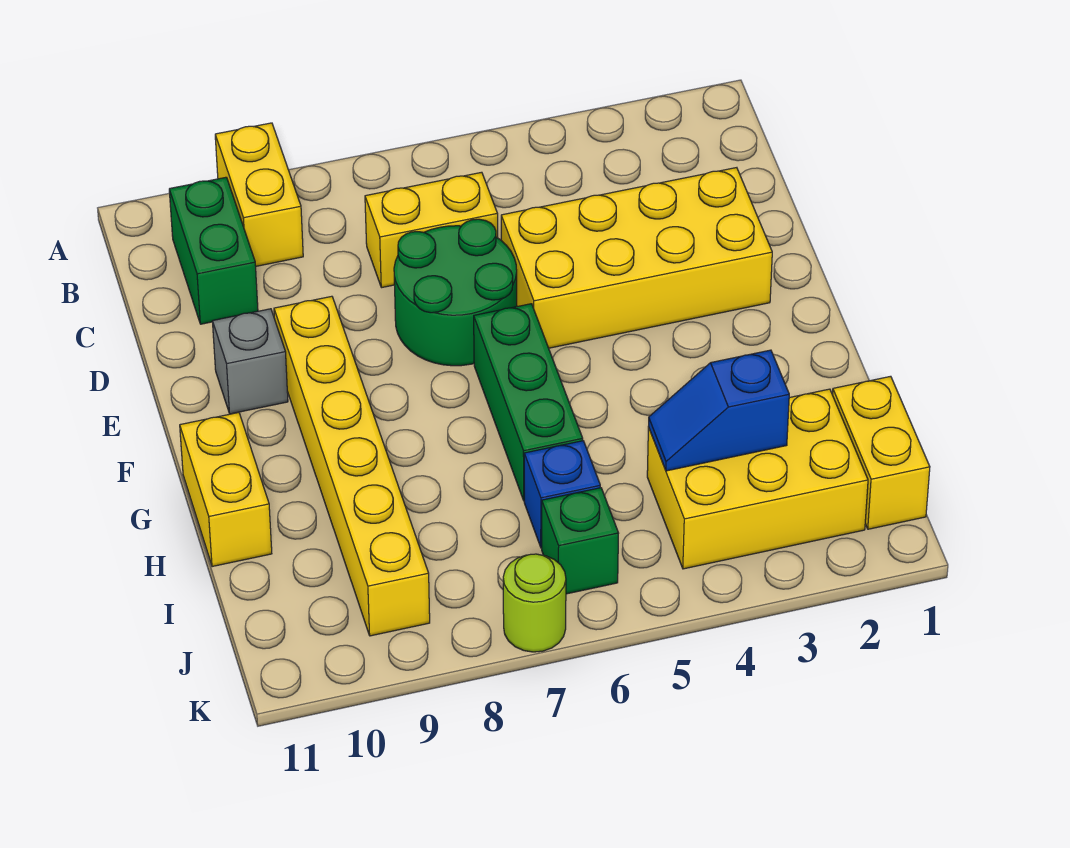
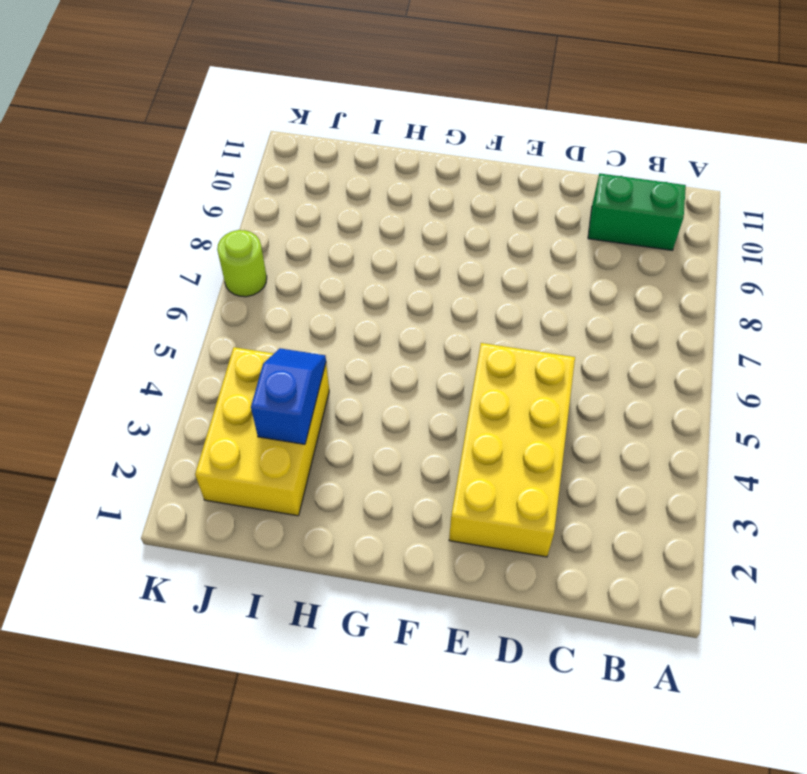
none -> yellow brick A9:B9 level 1
none -> yellow brick C6:C7 level 1
none -> green round brick D6:E7 level 1

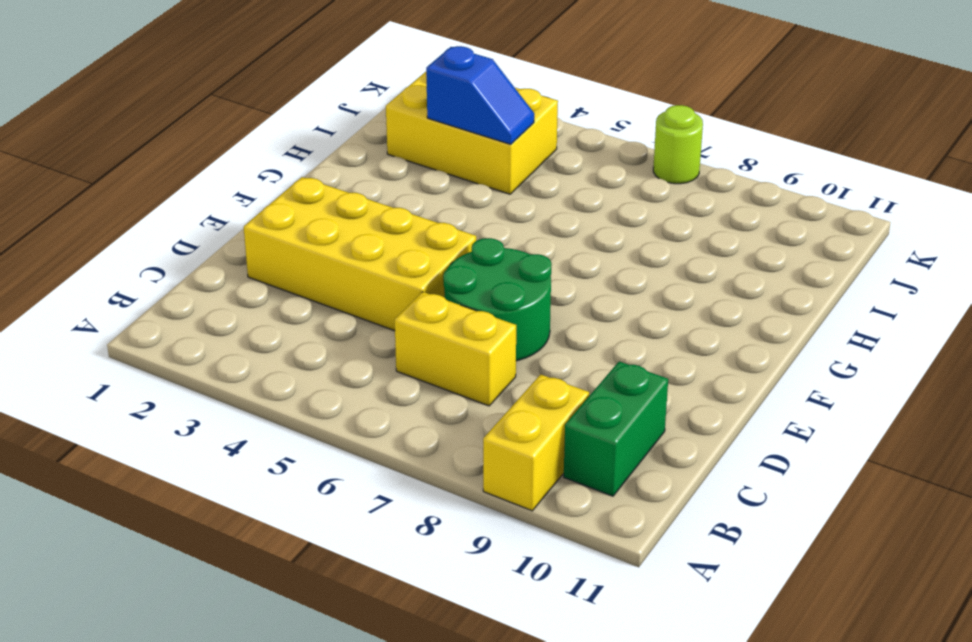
none -> yellow brick E9:J9 level 1
none -> grey brick E10 level 1
none -> green brick F6:H6 level 1

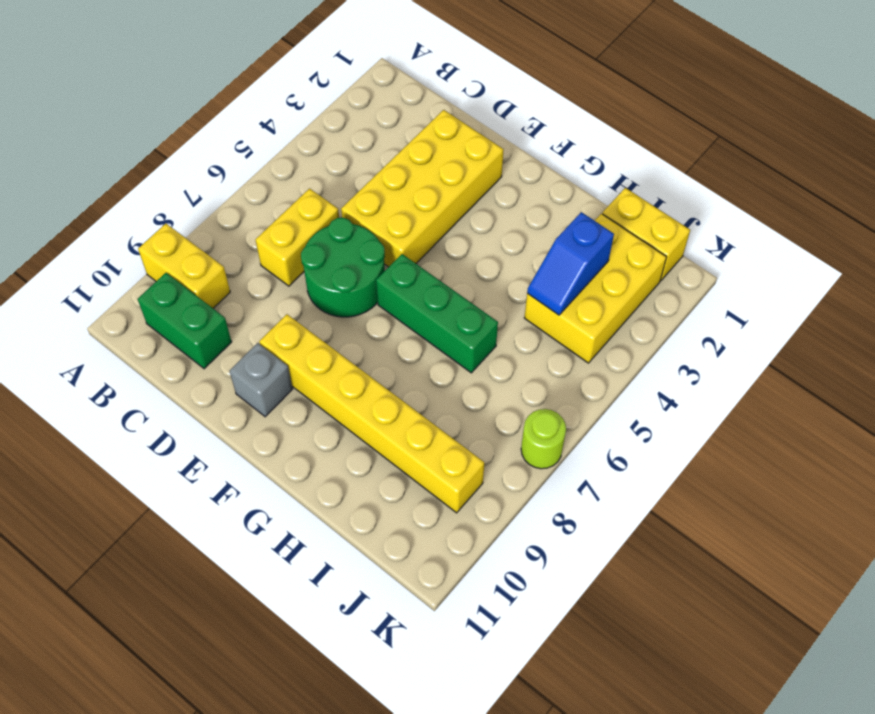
none -> yellow brick G11:H11 level 1
none -> blue brick I6 level 1
none -> green brick J6 level 1

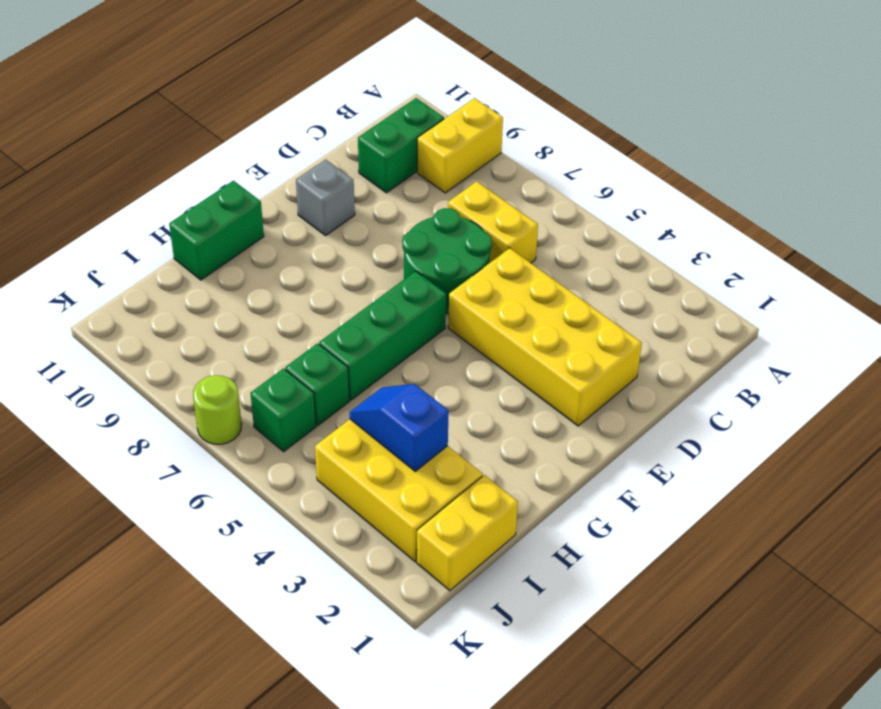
green brick G11:H11 level 1 -> yellow brick G11:H11 level 1
green brick I6 level 1 -> blue brick I6 level 1
none -> yellow brick E9:J9 level 1

